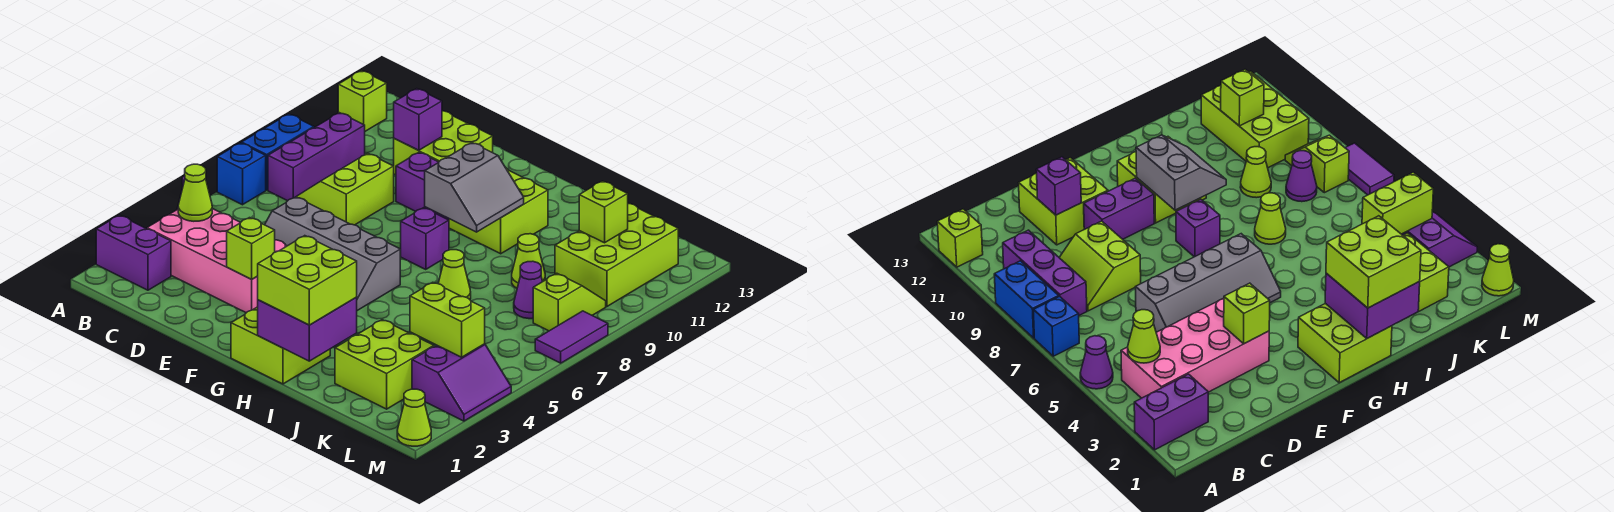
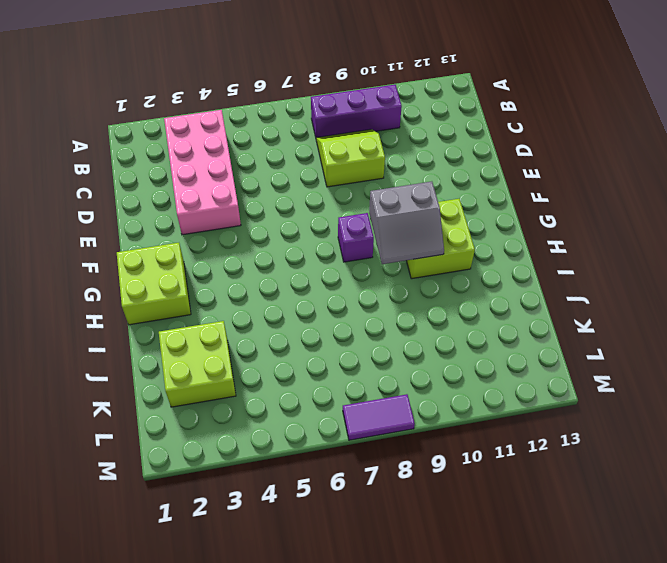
none -> purple brick A2:B2 level 1
none -> purple cone A5 level 1
none -> blue brick A7 level 1
none -> blue brick A8:A9 level 1

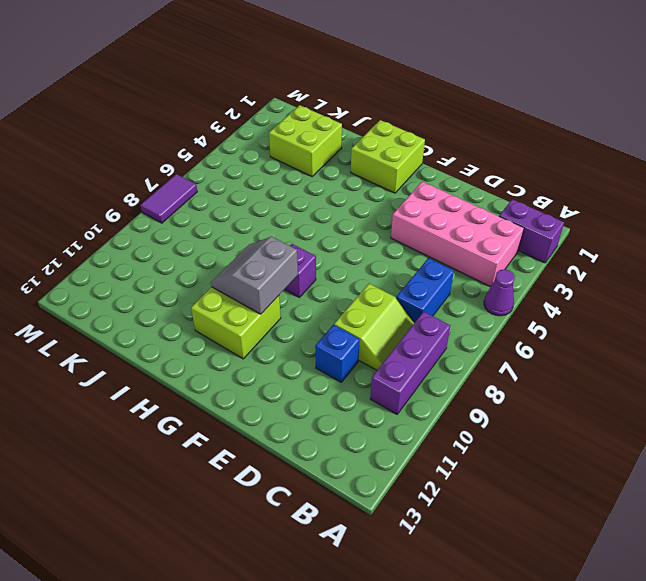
blue brick C6:C7 level 1 -> blue brick A8:A9 level 1
blue brick D10 level 1 -> blue brick A7 level 1
none -> lime brick A12 level 1
none -> grey slope D5:G6 level 1 top 6
none -> lime brick D11:E12 level 1
none -> purple brick E10:F10 level 1

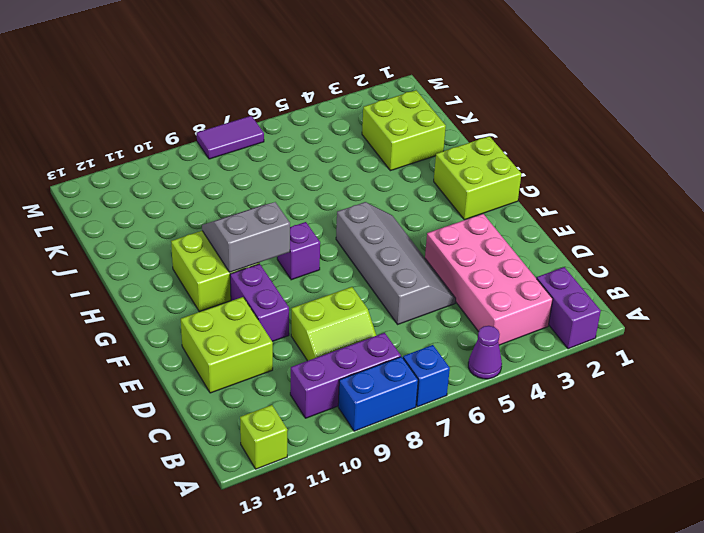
none -> lime cone I7 level 1
none -> lime cone J9 level 1
none -> purple cone K8 level 1
none -> lime brick K10:L12 level 1

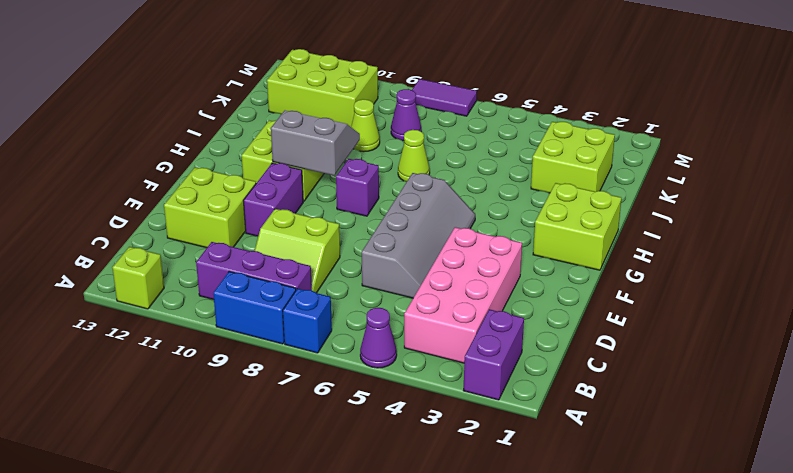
none -> purple slope L3:M4 level 1 top L
none -> lime slope L8:L9 level 1 top 8
none -> lime cone M1 level 1
none -> lime cone B4 level 2

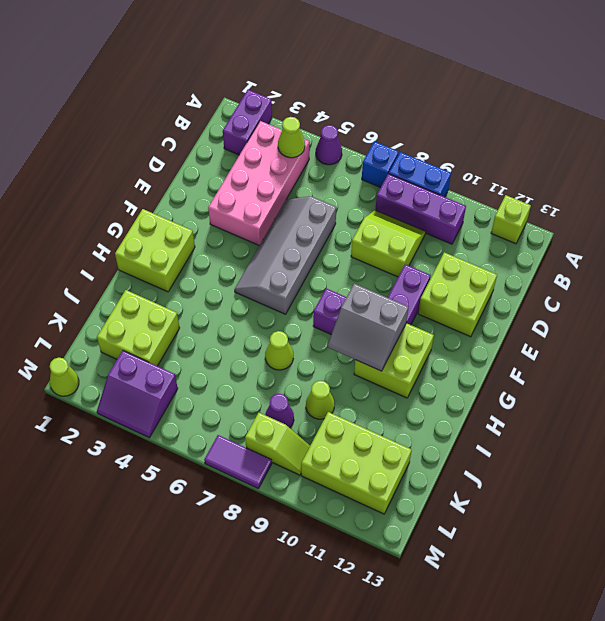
none -> purple brick D11 level 2
none -> lime brick E3 level 2
none -> purple brick H1:I2 level 2
none -> lime brick K4:L4 level 2

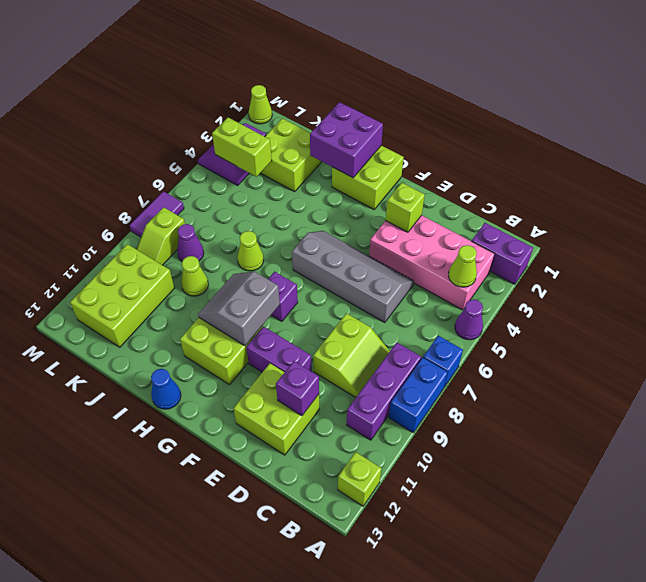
blue cone H13 level 1 -> none
none -> lime brick K11 level 2
none -> lime brick H1:I2 level 3

